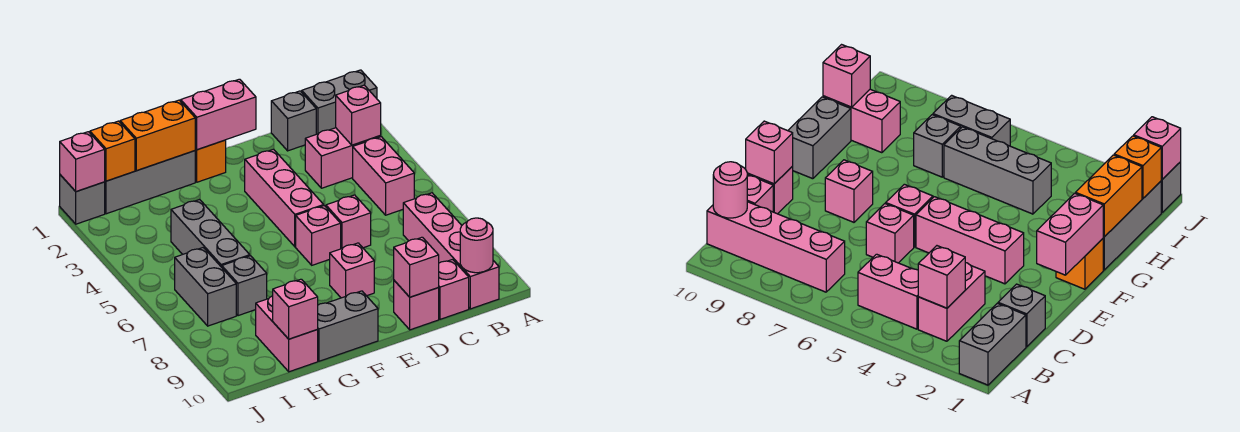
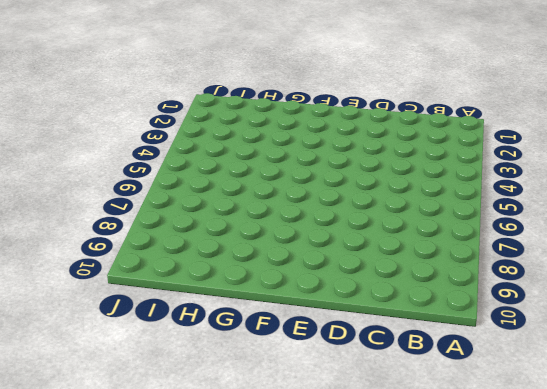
none -> grey brick A1:B1 level 1
none -> pink brick B3:C3 level 1
none -> pink brick B4:B5 level 1

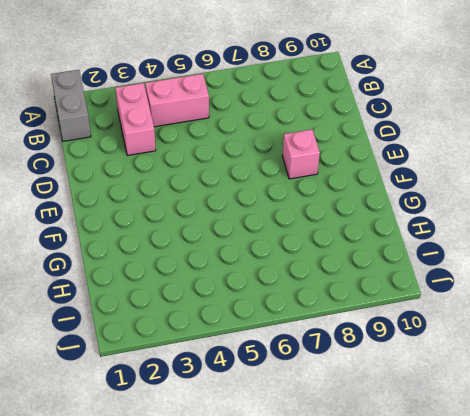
none -> pink brick B7:B10 level 1
none -> grey brick C1 level 1
none -> pink brick C10 level 1

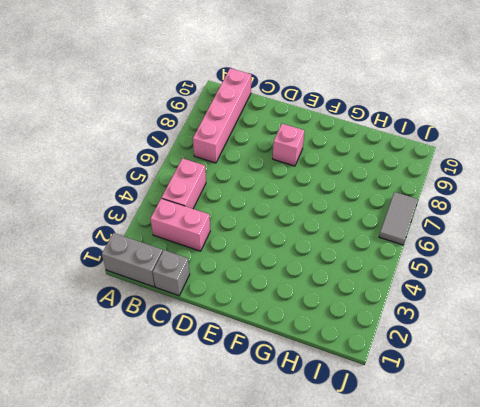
grey tile J6:J7 level 1 -> none
none -> pink brick C10 level 1
none -> pink brick D6 level 1
none -> pink brick D10 level 1

